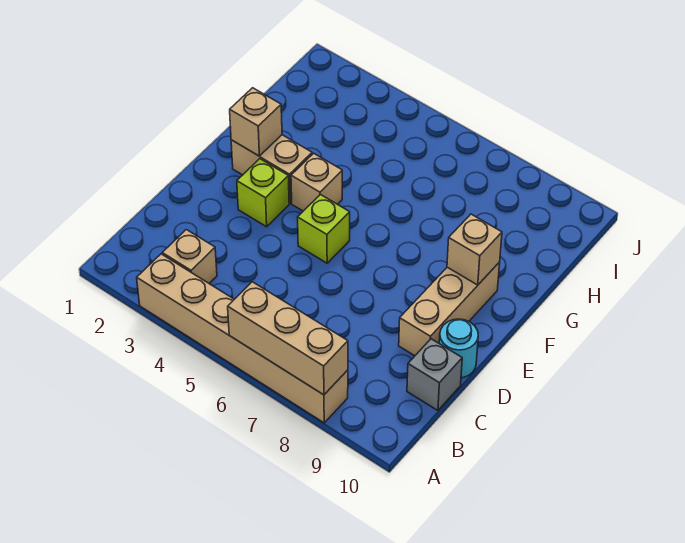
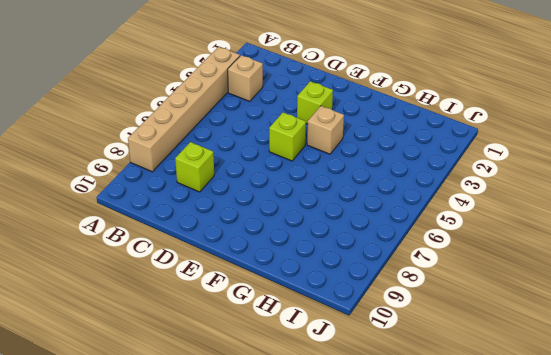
lime brick C8 level 1 -> none
none -> grey brick C10 level 1
none -> tan brick D9:F9 level 1
none -> cyan round brick D10 level 1

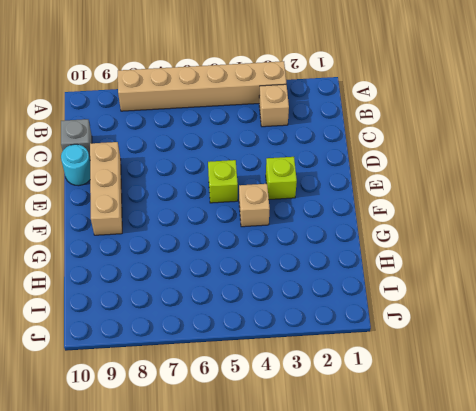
none -> tan brick F2:F3 level 1
none -> tan brick A6:A8 level 2
none -> tan brick F2 level 2

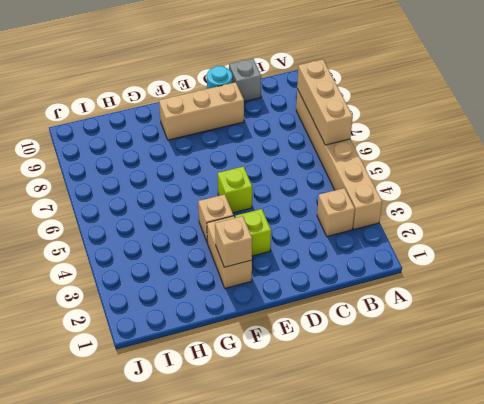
none -> tan brick F9 level 2

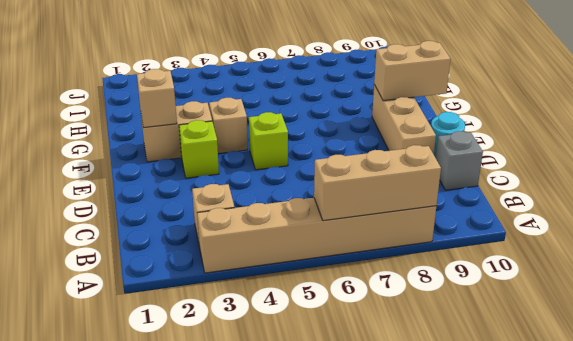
tan brick F9:F10 level 2 -> tan brick F9 level 2

